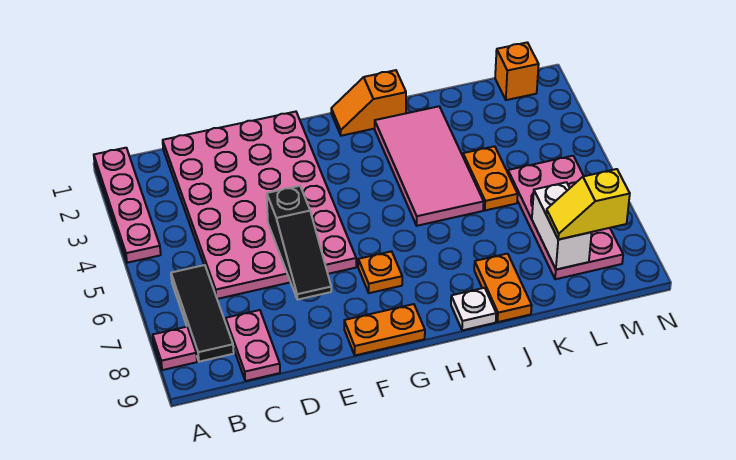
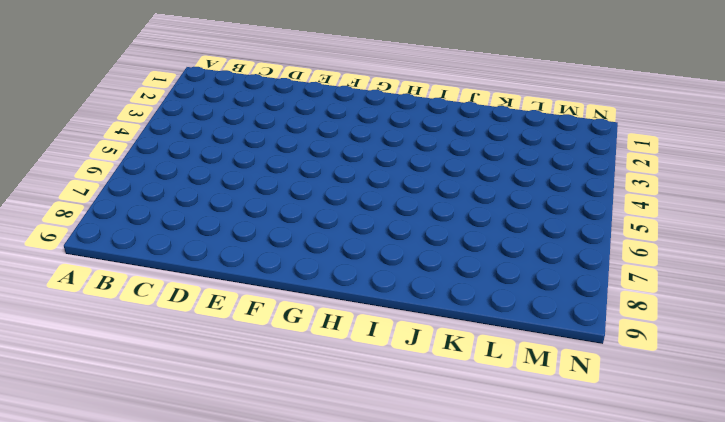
none -> pink plate A1:A4 level 1
none -> pink plate A8 level 1
none -> black tile B6:B8 level 1

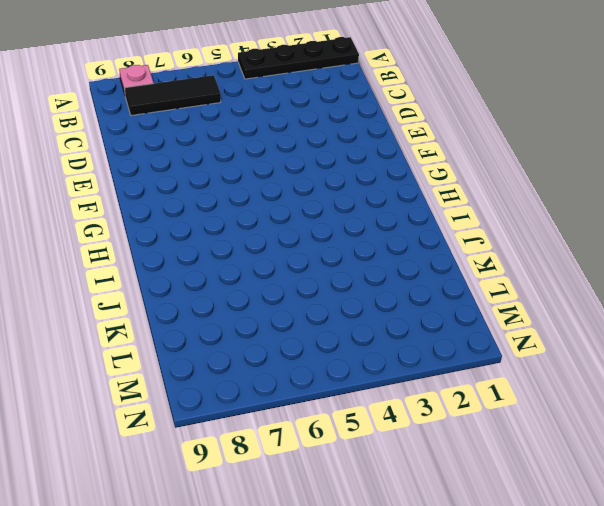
black plate A1:A4 level 1 -> pink plate A1:A4 level 1
none -> pink plate C1:F6 level 1
none -> pink plate C8:C9 level 1
none -> orange plate F9:G9 level 1

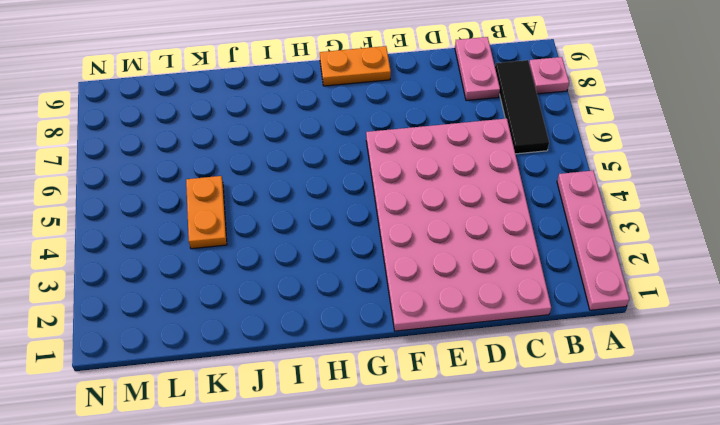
none -> orange plate G7 level 1
none -> orange slope H1:I1 level 1 top I
none -> pink tile I2:J5 level 1

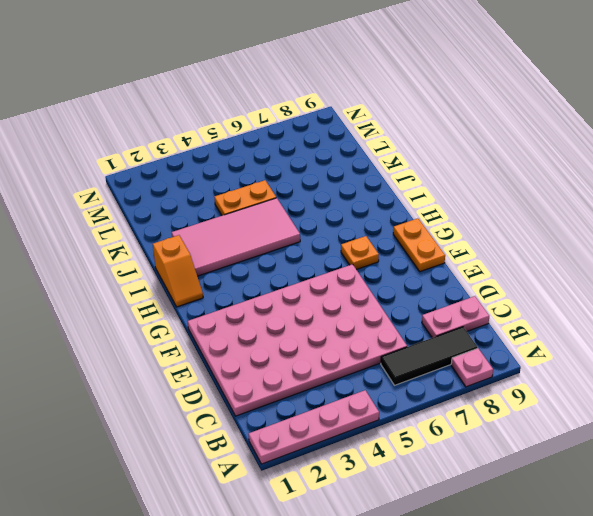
none -> white plate I9 level 1
none -> orange plate J8:J9 level 1
none -> pink plate L5:M8 level 1

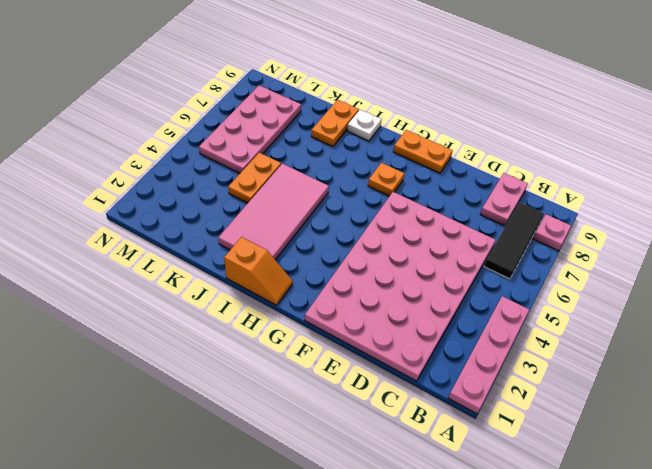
none -> orange brick M1 level 1
none -> black slope E5:E7 level 2 top 5
none -> white brick L7:L8 level 2

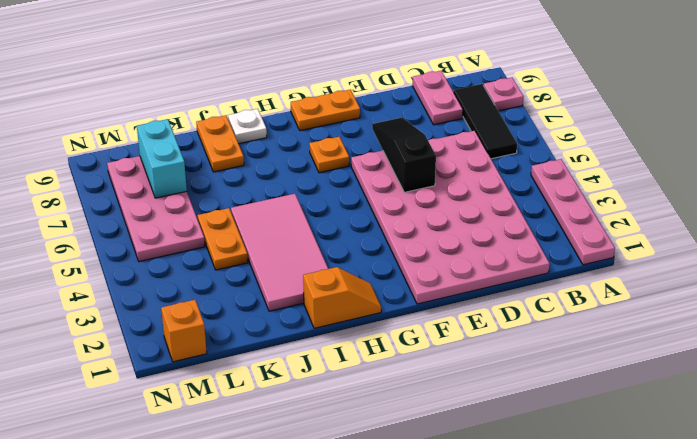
cyan brick L7:L8 level 2 -> white brick L7:L8 level 2
none -> yellow slope L8:M8 level 3 top M

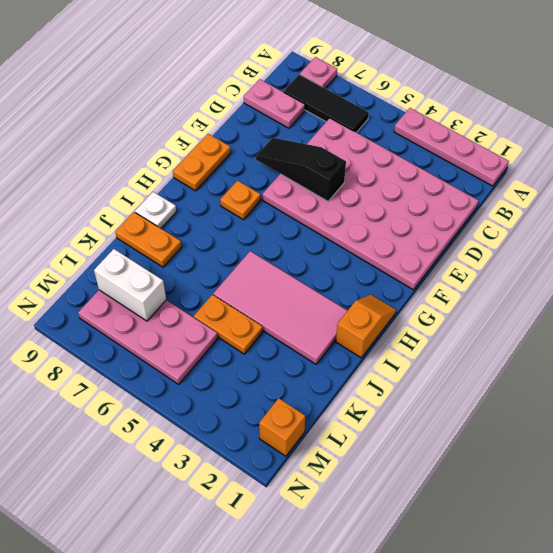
none -> yellow slope L8:M8 level 3 top M

